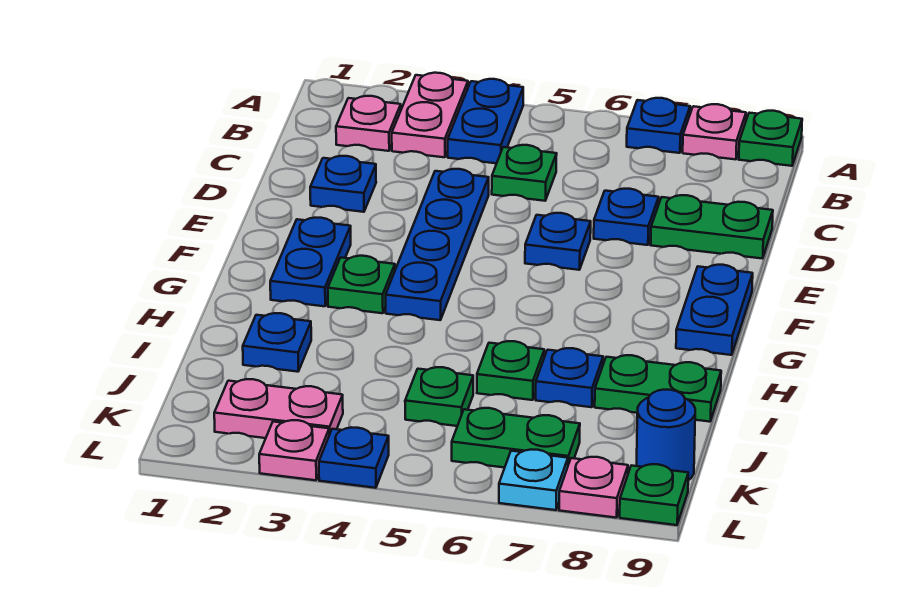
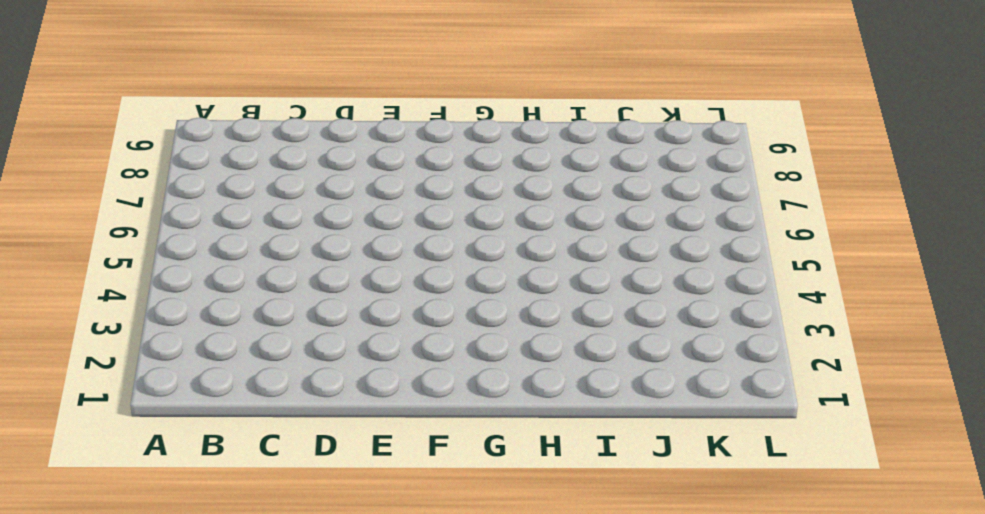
none -> pink plate A3:B3 level 1
none -> blue plate A4:B4 level 1
none -> blue plate A7 level 1

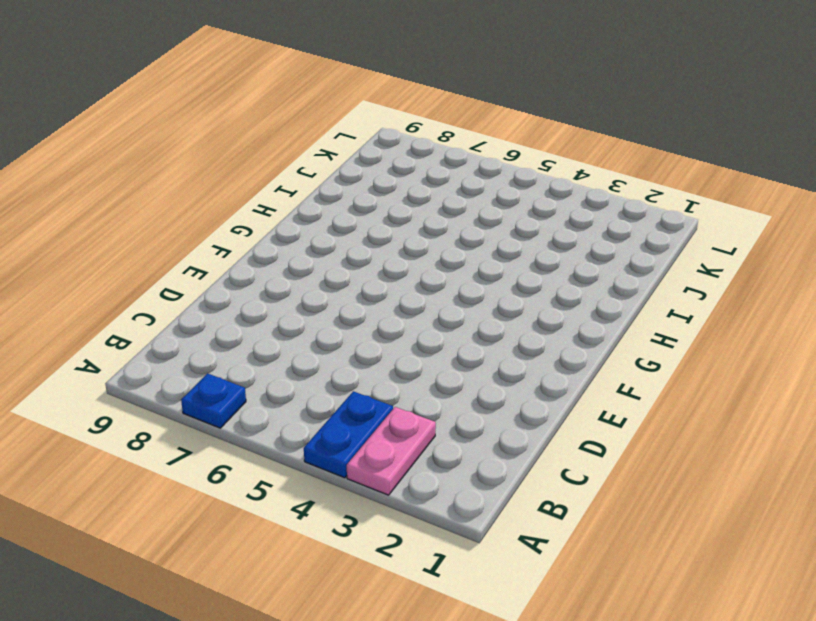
none -> pink plate A8 level 1
none -> green plate A9 level 1
none -> pink plate B2 level 1

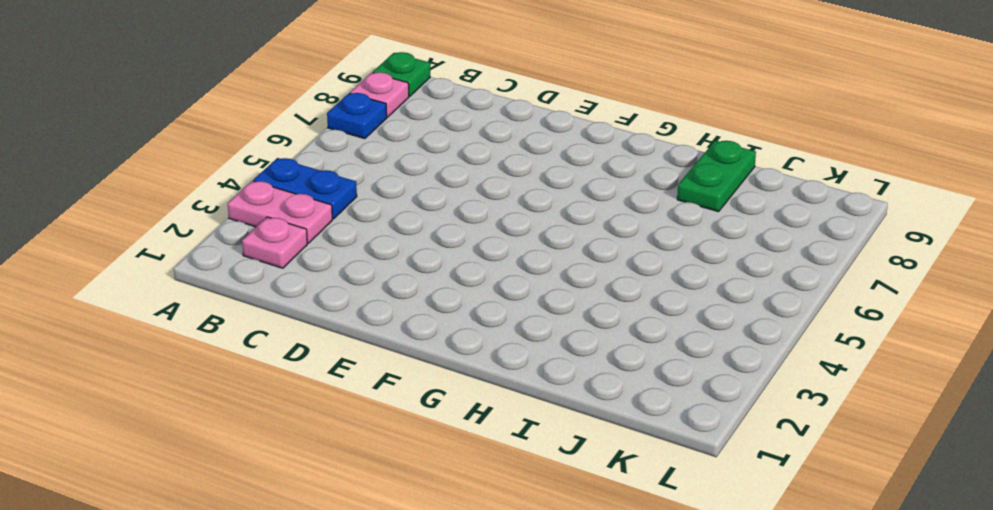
none -> green plate C5 level 1
none -> blue plate D2 level 1
none -> blue plate D4:G4 level 1

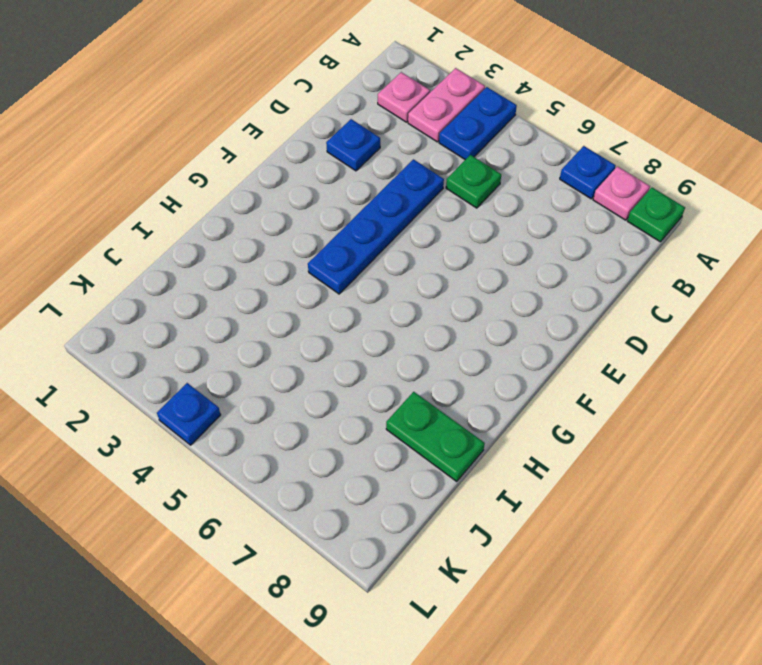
none -> blue plate D7 level 1
none -> green plate D8:D9 level 1
none -> blue plate E6 level 1

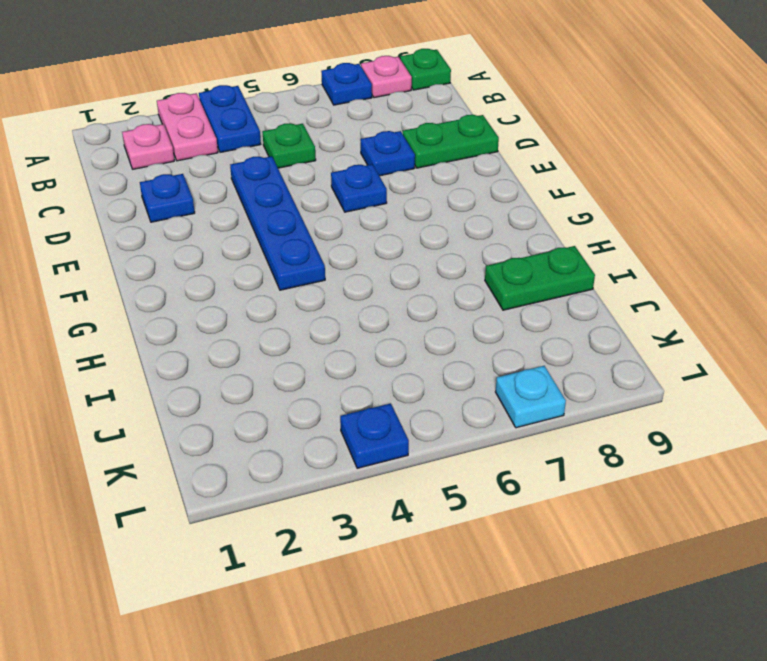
none -> blue plate F2:G2 level 1
none -> blue plate F9:G9 level 1
none -> green plate G3 level 1

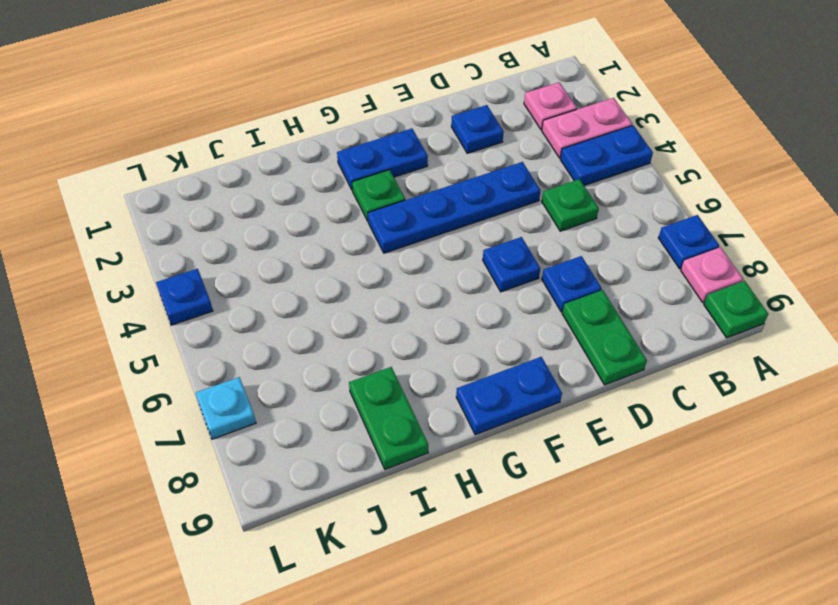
none -> blue plate I2 level 1
none -> green plate I6 level 1
none -> blue plate I7 level 1

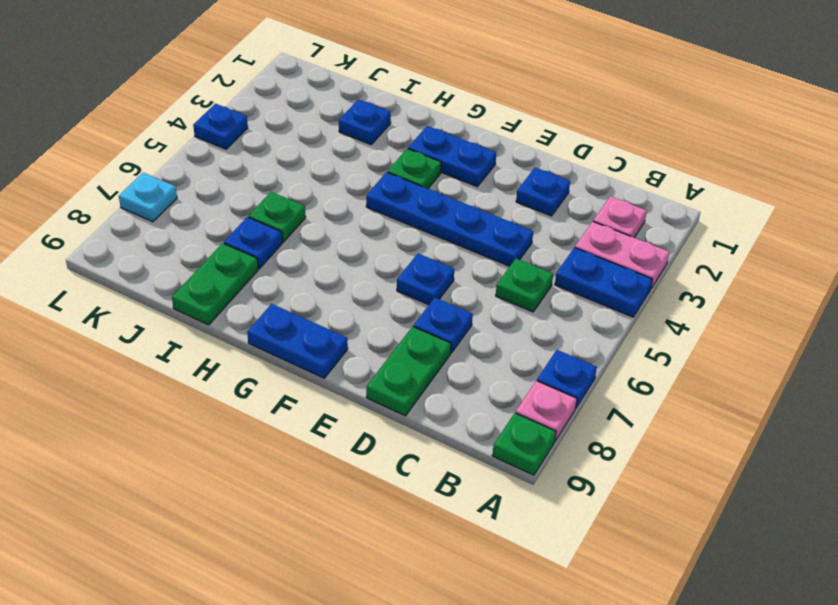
none -> green plate J5 level 1
none -> pink plate K2:K3 level 1
none -> green plate K6:K7 level 1

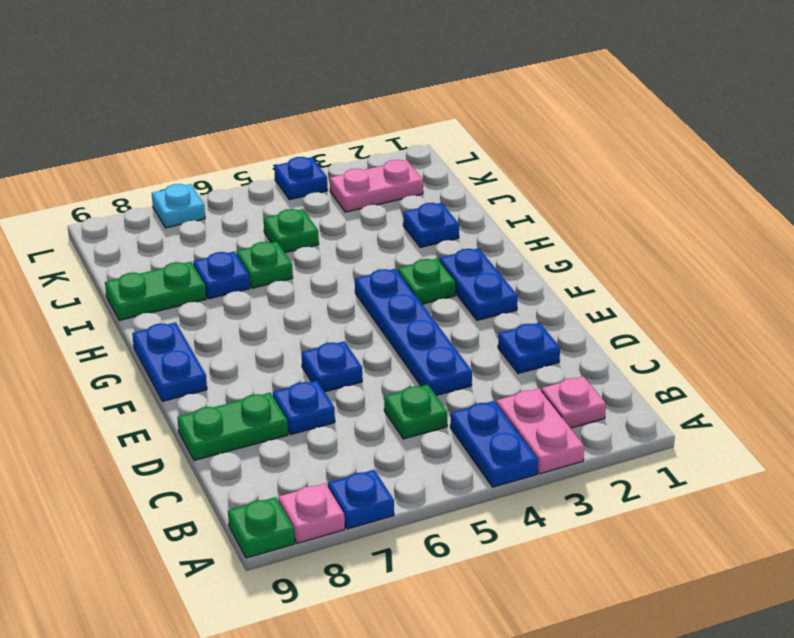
none -> green plate K6:K7 level 1
none -> blue round brick K9 level 1
none -> pink plate L3 level 1

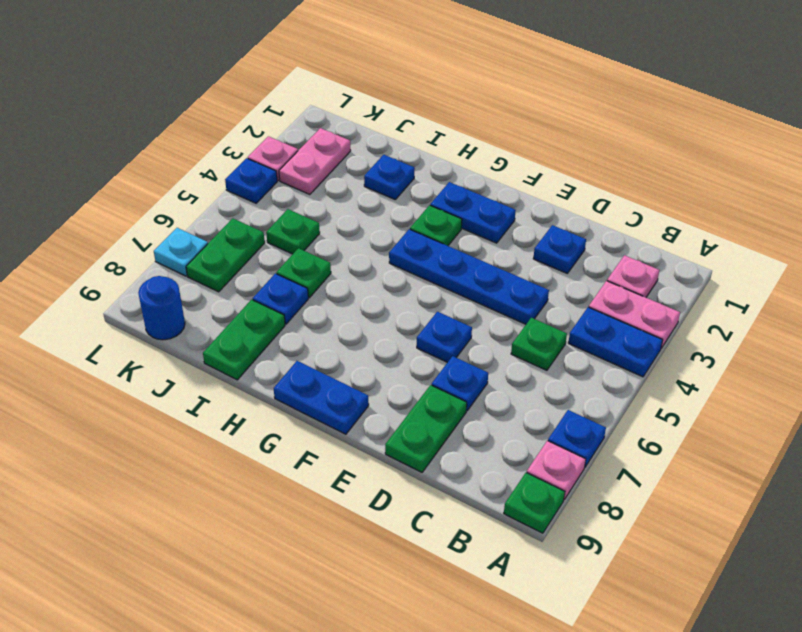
none -> pink plate L8 level 1
none -> green plate L9 level 1

